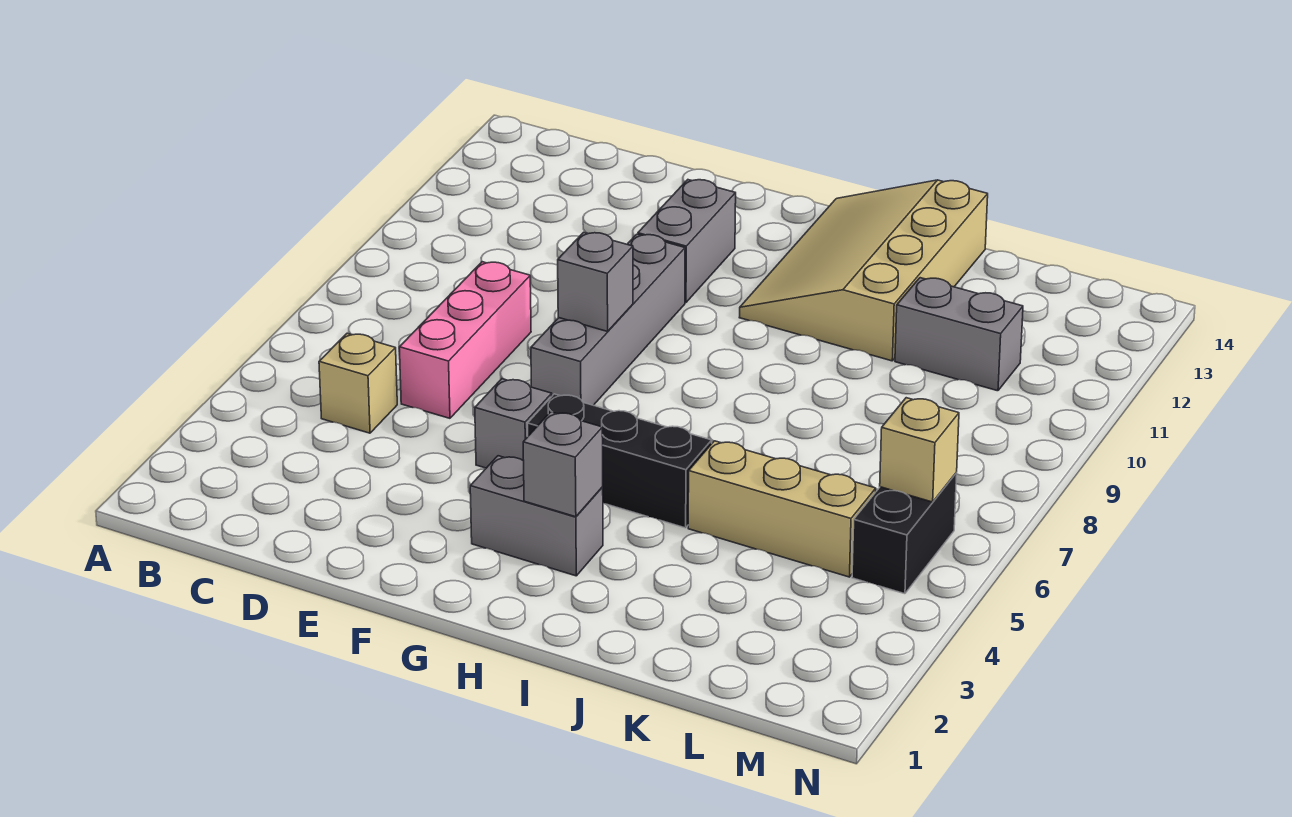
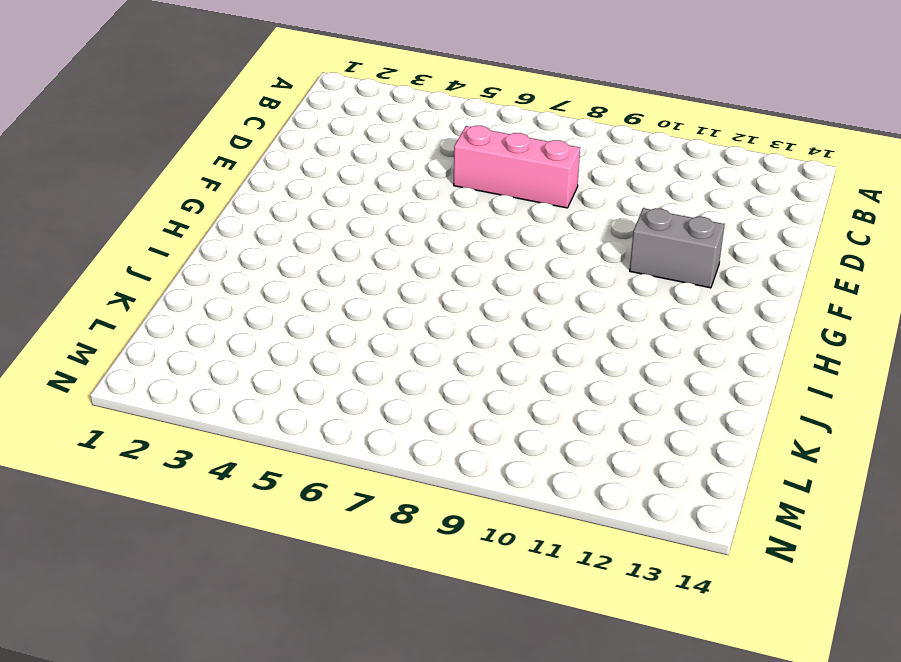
none -> tan brick C5 level 1
none -> grey brick F5 level 1
none -> grey brick F7:F10 level 1

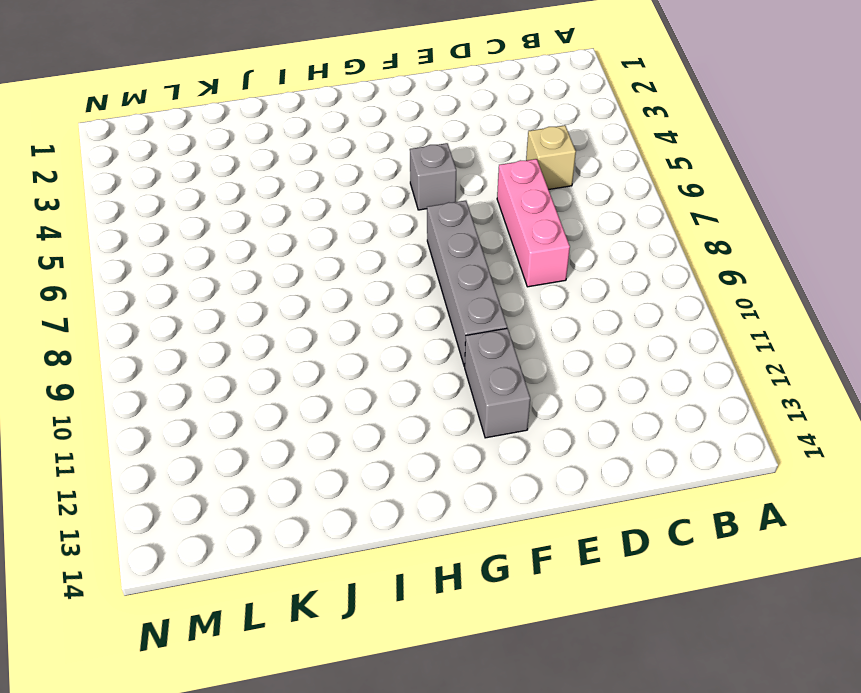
none -> grey brick G3:H3 level 1
none -> black brick G5:I5 level 1
none -> tan slope H11:J14 level 1 top J

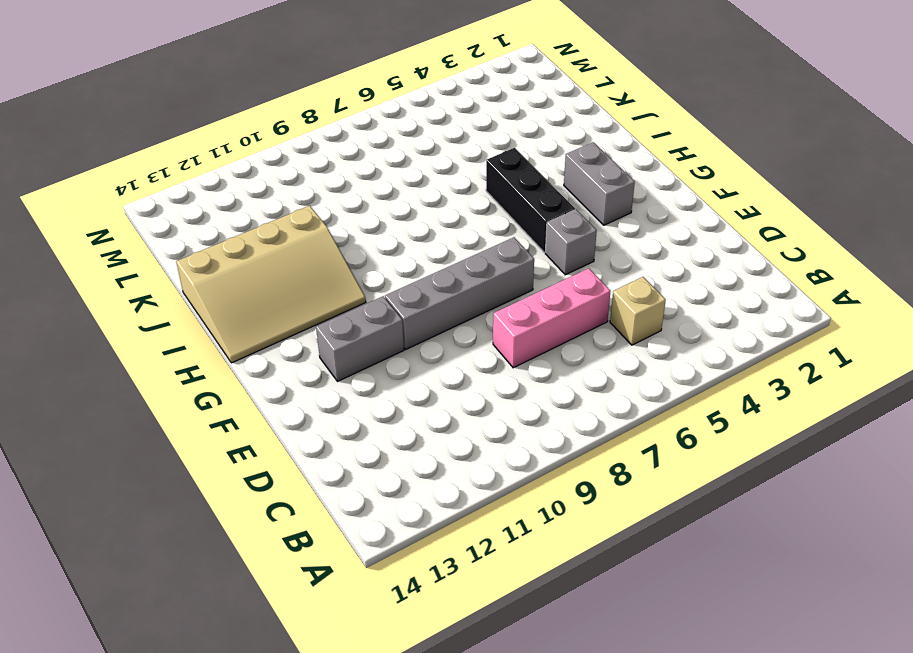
none -> tan brick J5:L5 level 1
none -> grey brick K11:L11 level 1
none -> black brick M5:M6 level 1

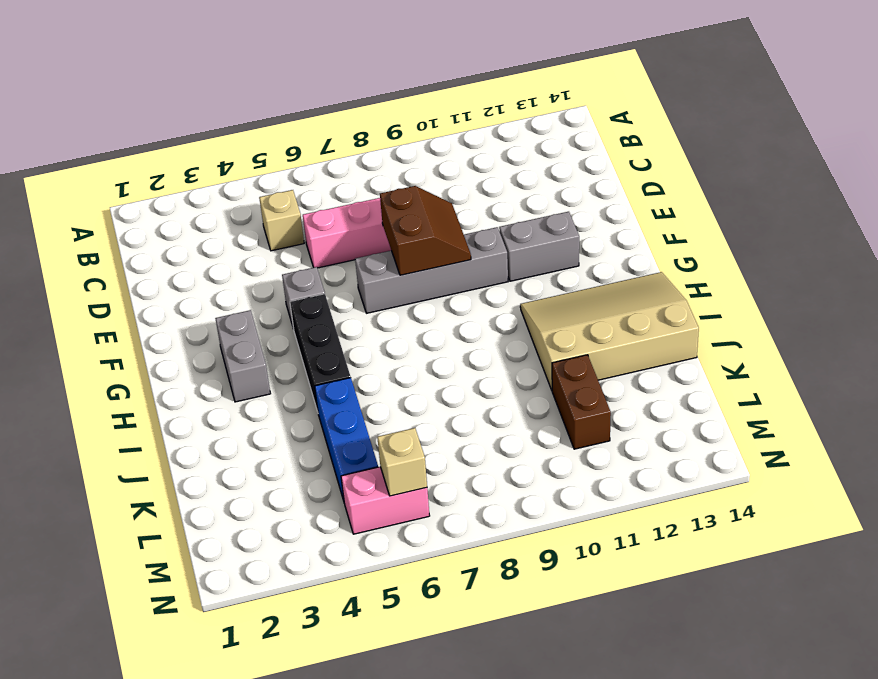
brown slope E8:F9 level 2 top 8 -> grey brick F8 level 2
blue brick J5:L5 level 1 -> tan brick J5:L5 level 1
brown brick K11:L11 level 1 -> grey brick K11:L11 level 1
pink brick M5:M6 level 1 -> black brick M5:M6 level 1
none -> grey brick H3 level 2

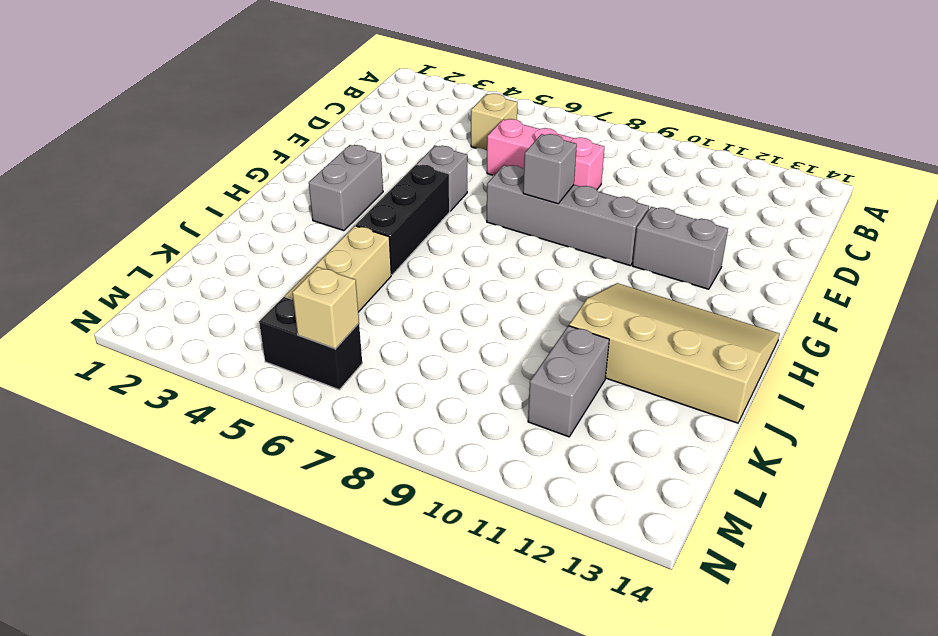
none -> grey brick H3 level 2

